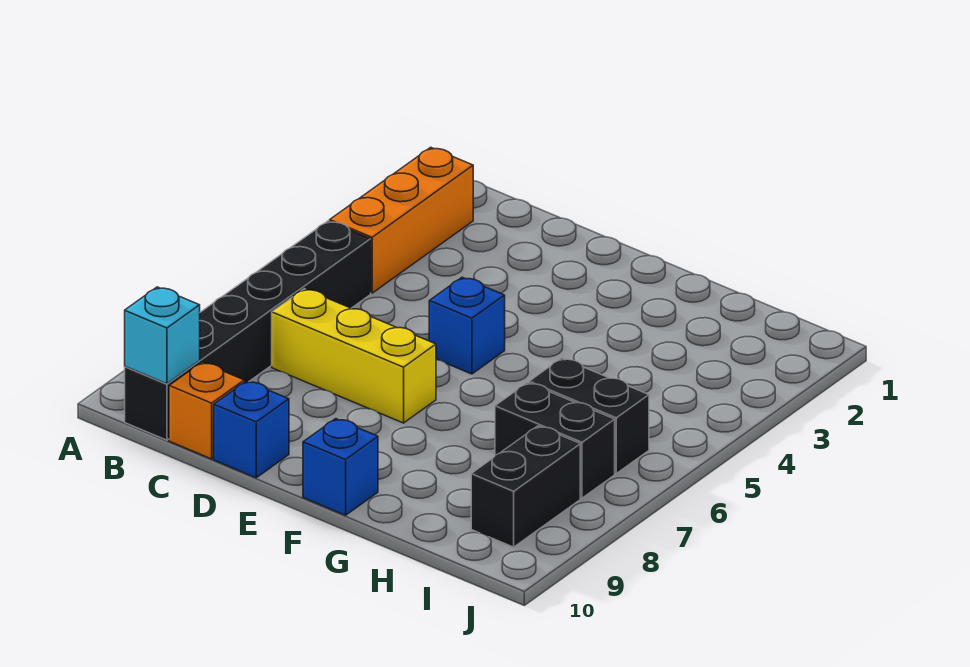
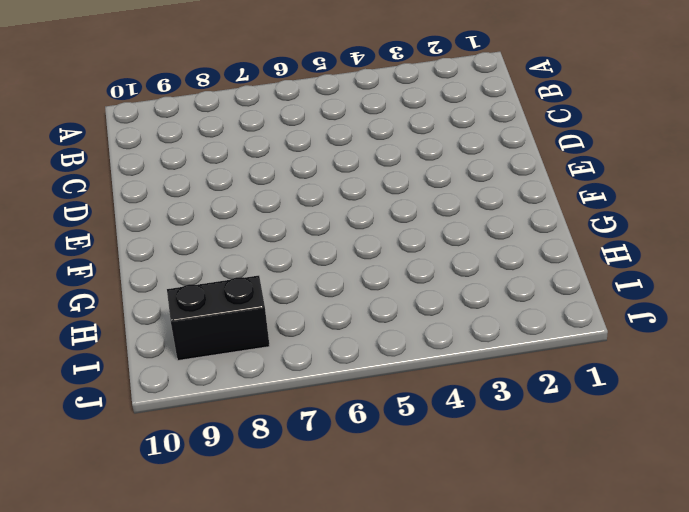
none -> orange brick B2:B4 level 1
none -> black brick B5:B10 level 1

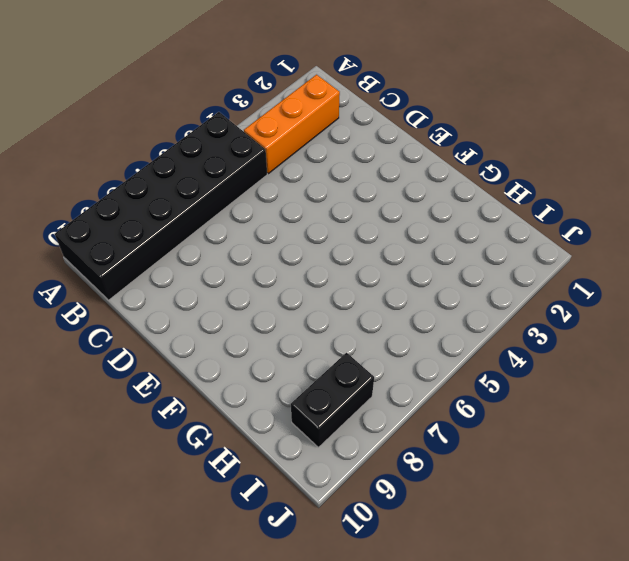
black brick A5:B10 level 1 -> black brick B5:B10 level 1
none -> yellow brick C7:E7 level 1
none -> orange brick C10 level 1

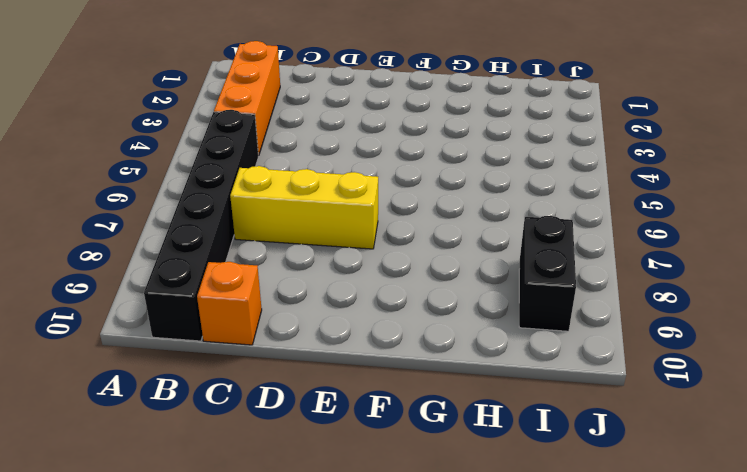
none -> blue brick D10 level 1
none -> blue brick E5 level 1

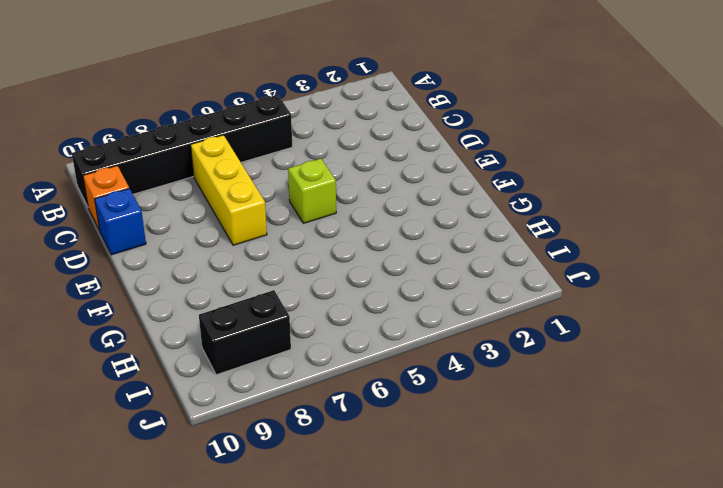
lime brick E5 level 1 -> blue brick E5 level 1
none -> orange brick B2:B4 level 1
none -> blue brick F10 level 1

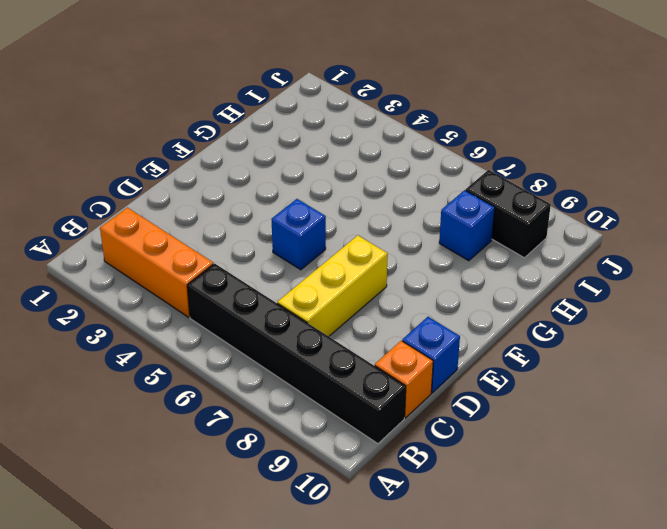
blue brick H8 level 1 -> blue brick F10 level 1
none -> black brick H6:I6 level 1
none -> black brick H7:I7 level 1

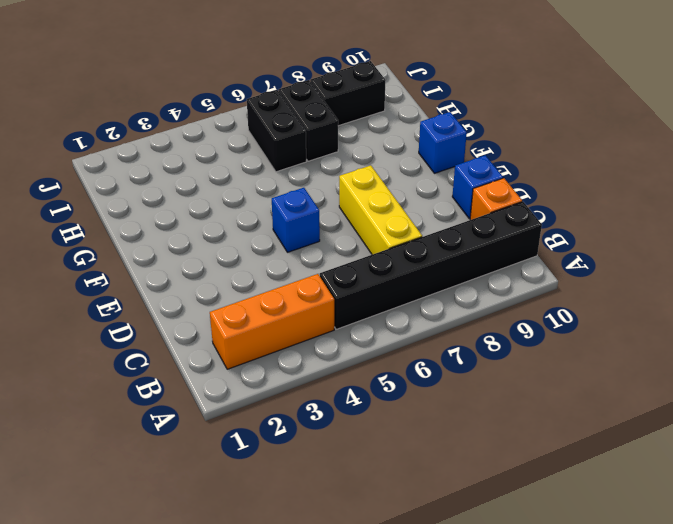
none -> cyan brick B10 level 2

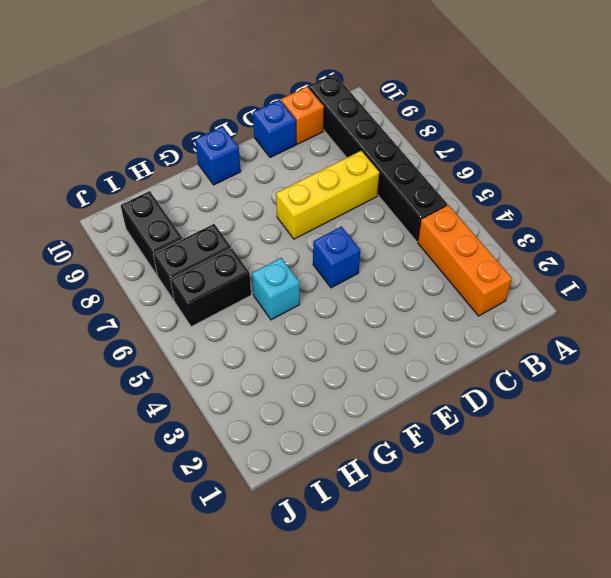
cyan brick G5 level 1 -> cyan brick B10 level 2

